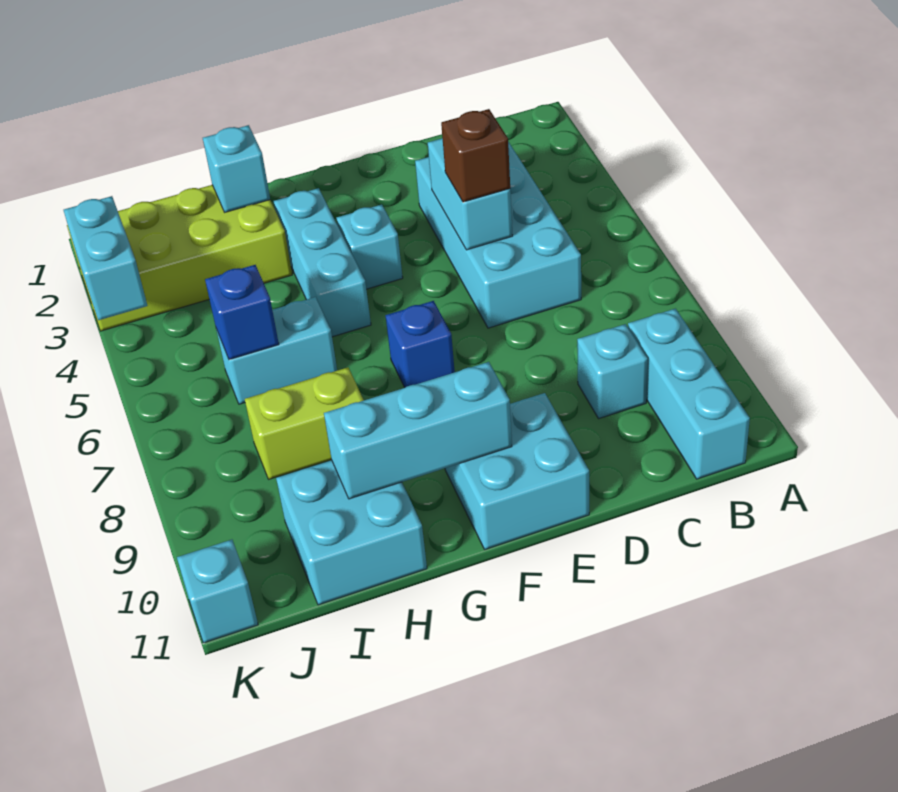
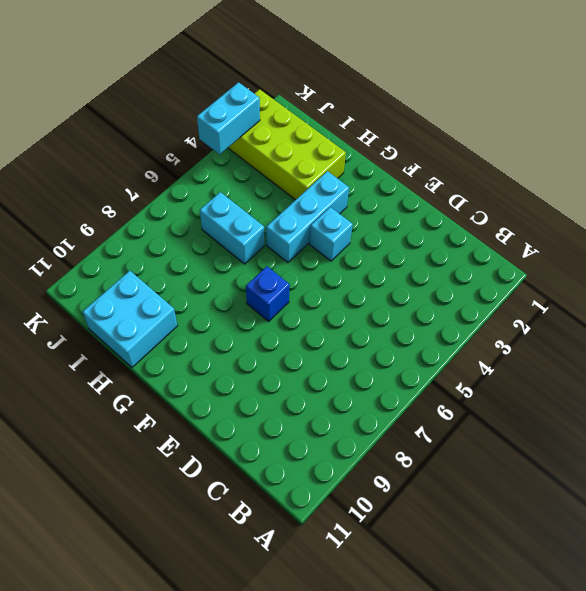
none -> cyan brick B9:B11 level 1
none -> cyan brick C3:D6 level 1
none -> cyan brick C9 level 1

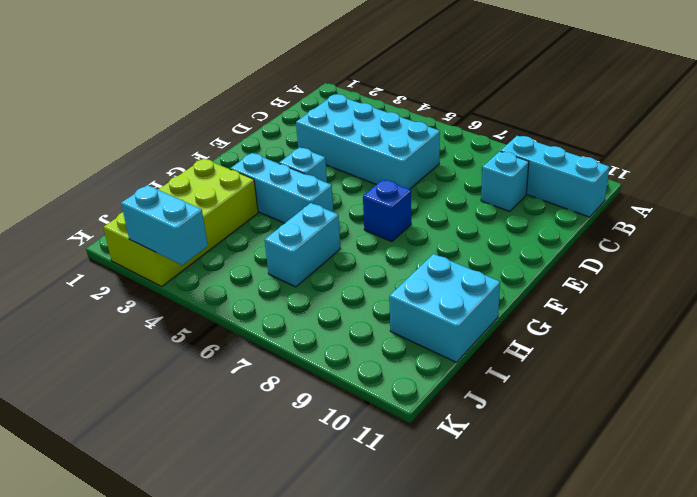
none -> cyan brick E10:F11 level 1
none -> lime brick H8:I8 level 1
none -> cyan brick K11 level 1

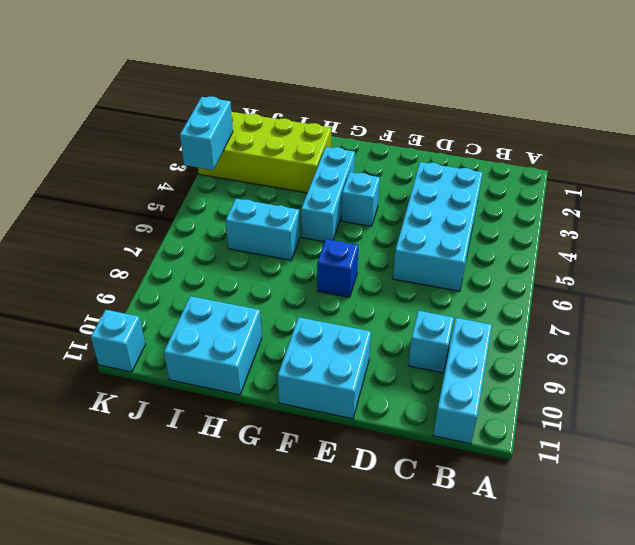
none -> lime brick H8:I8 level 1
none -> cyan brick D4:D5 level 2
none -> cyan brick F10:H10 level 2

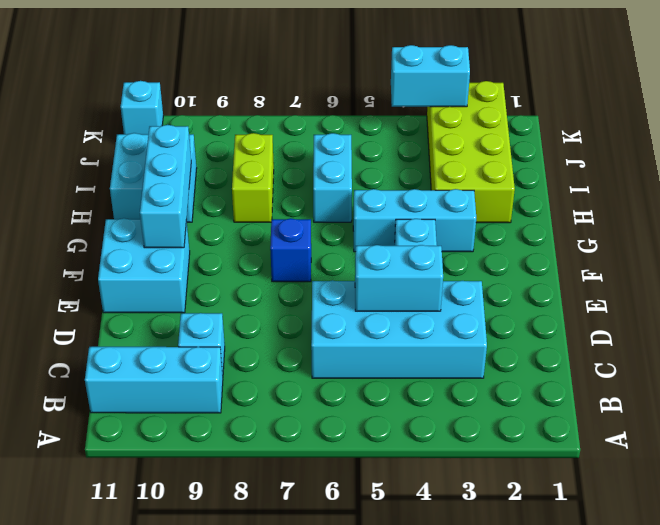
none -> cyan brick H2 level 2
none -> blue brick I6 level 2
none -> brown brick D5 level 3

